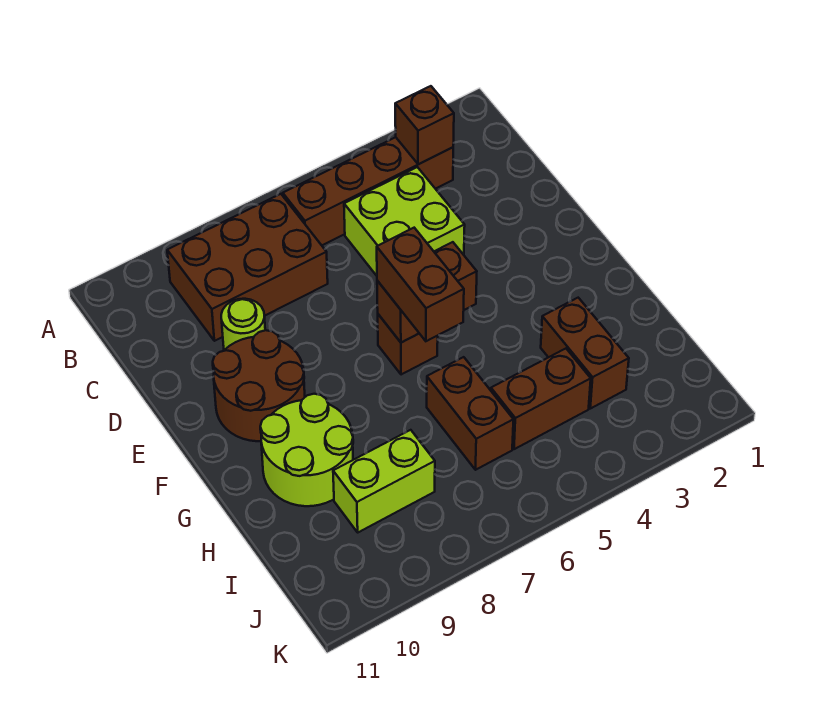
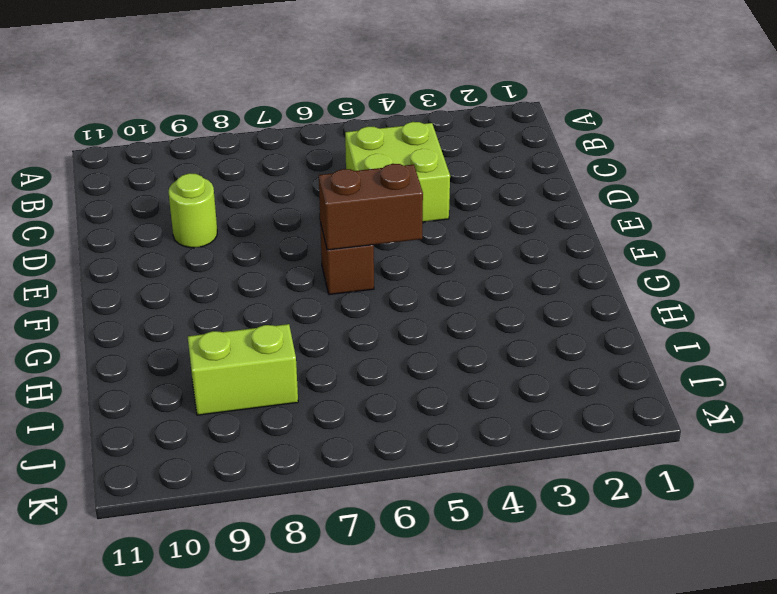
none -> brown brick B3:B6 level 1
none -> brown brick B7:C9 level 1
none -> brown round brick E9:F10 level 1

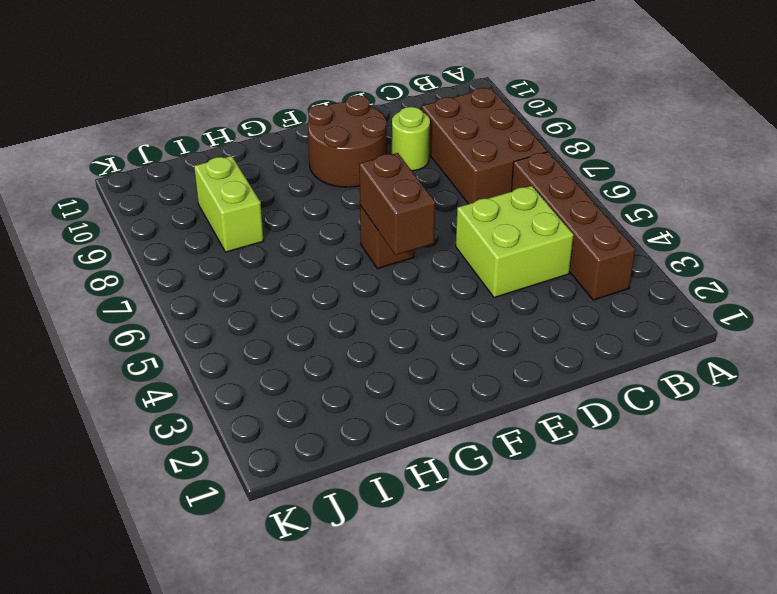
none -> lime round brick G9:H10 level 1
none -> brown brick H3:I3 level 1
none -> brown brick H6:I6 level 1

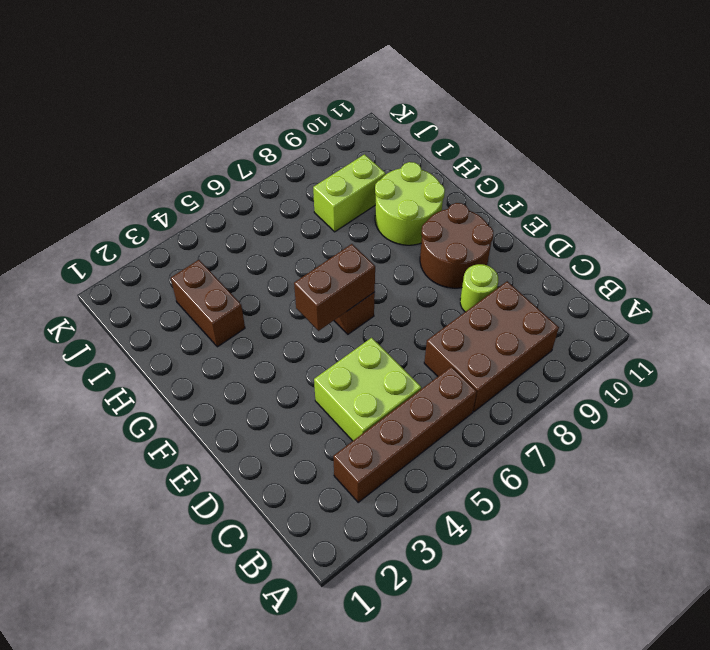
none -> brown brick H6:I6 level 1
none -> brown brick I4:I5 level 1
none -> brown brick B3 level 2

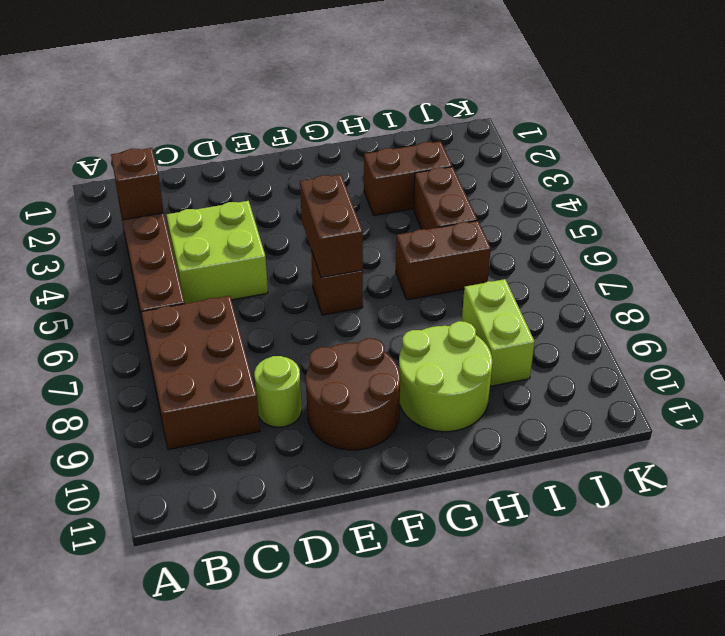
none -> brown brick F6:G6 level 3

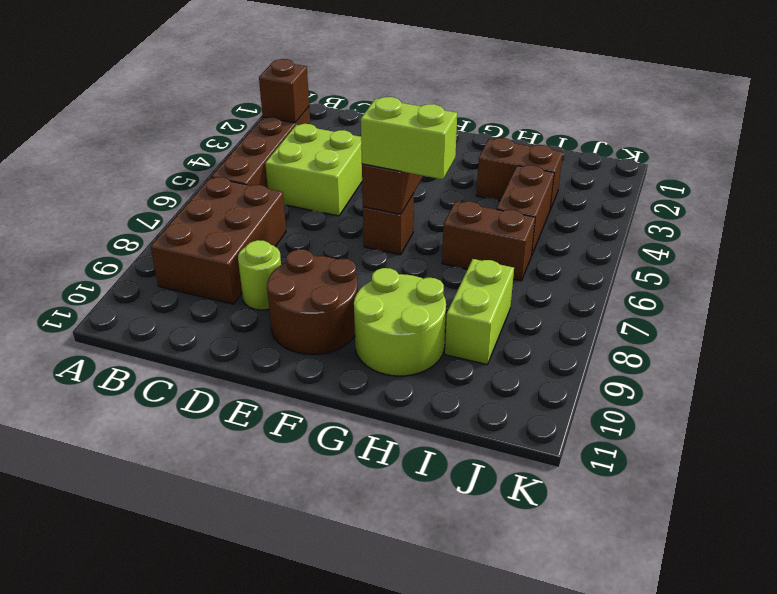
lime brick F6:G6 level 3 -> brown brick F6:G6 level 3

